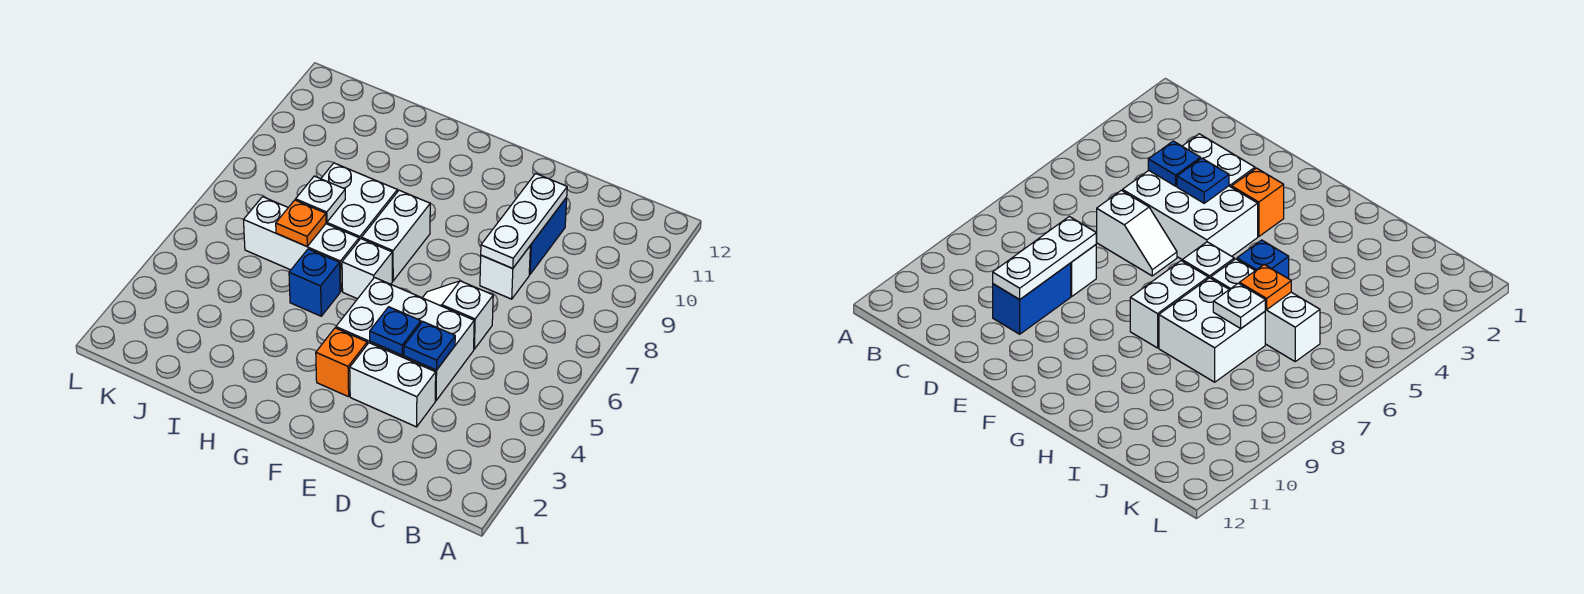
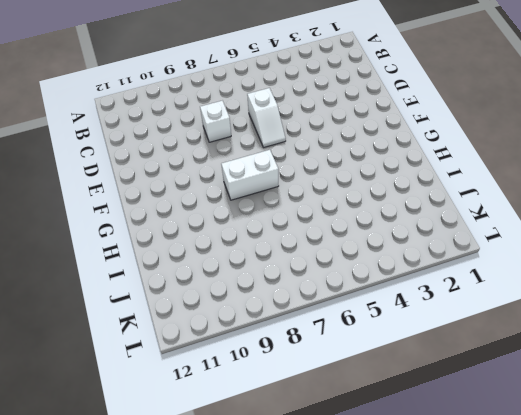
none -> white brick D3:E3 level 1
none -> white brick D4:F5 level 1
none -> blue brick D9:D10 level 1

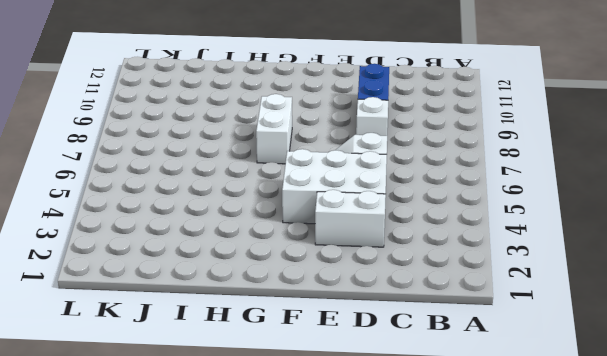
none -> orange brick F3 level 1
none -> white brick G6 level 1
none -> blue brick H5 level 1

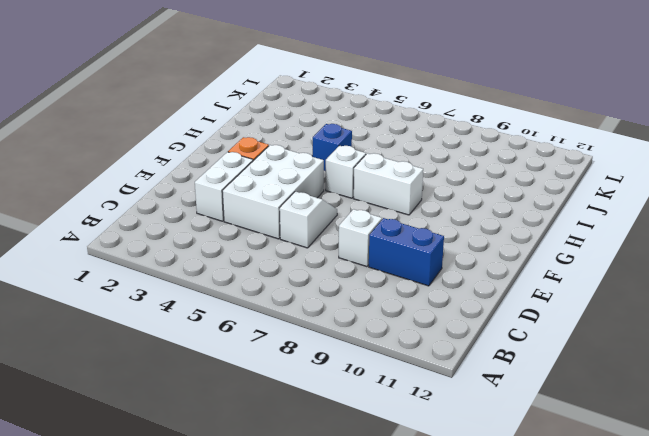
none -> white brick H6:J6 level 1
none -> white brick H7:I8 level 1
none -> blue plate D4 level 2

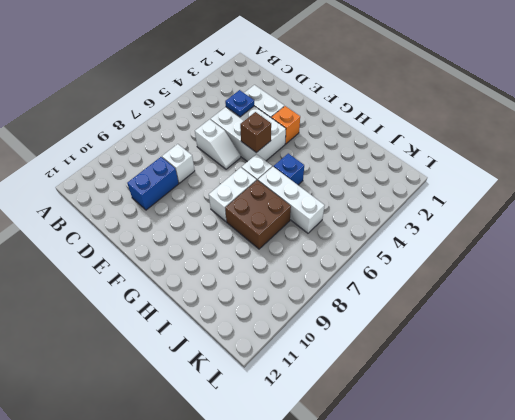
brown brick F5 level 2 -> none
brown brick H7:I8 level 1 -> white brick H7:I8 level 1
none -> white plate D8:D10 level 2
none -> blue plate E4 level 2
none -> orange plate I6 level 2

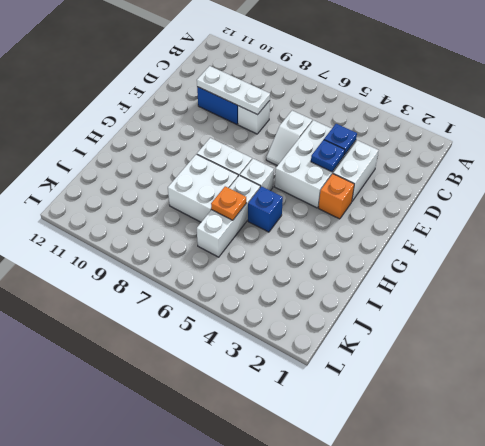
none -> white plate I7 level 2

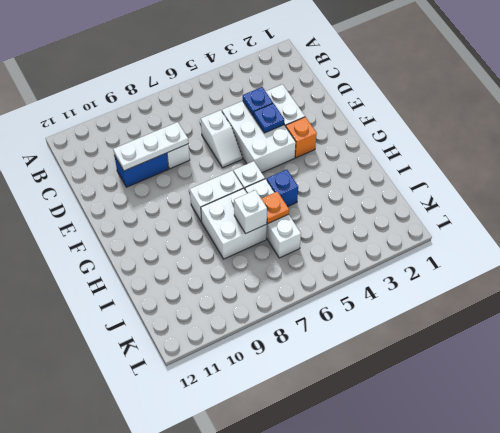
white brick I7 level 2 -> white plate I7 level 2

